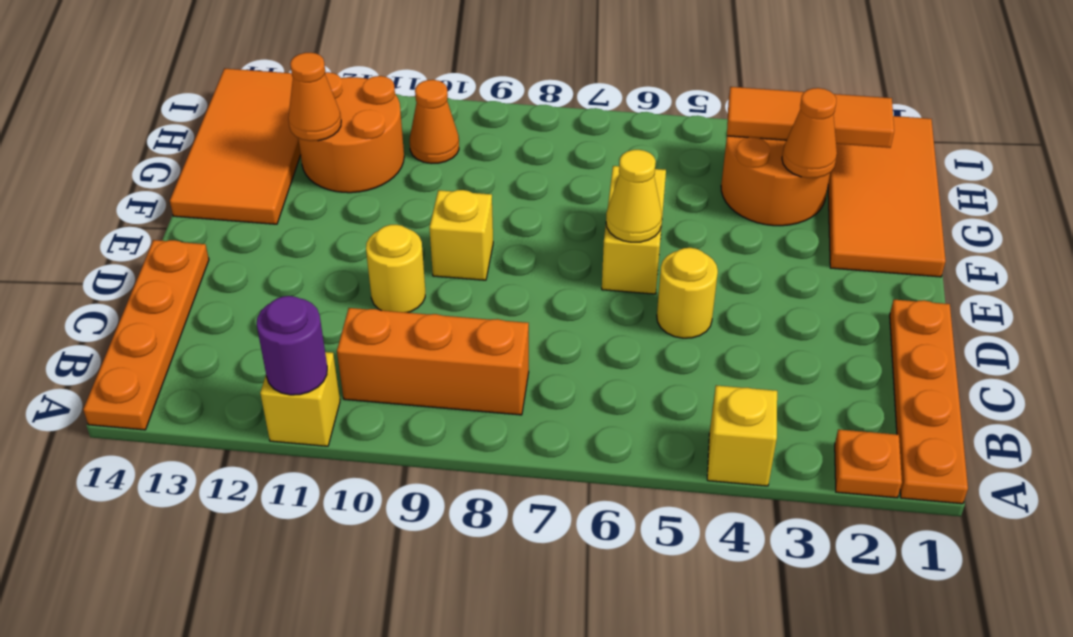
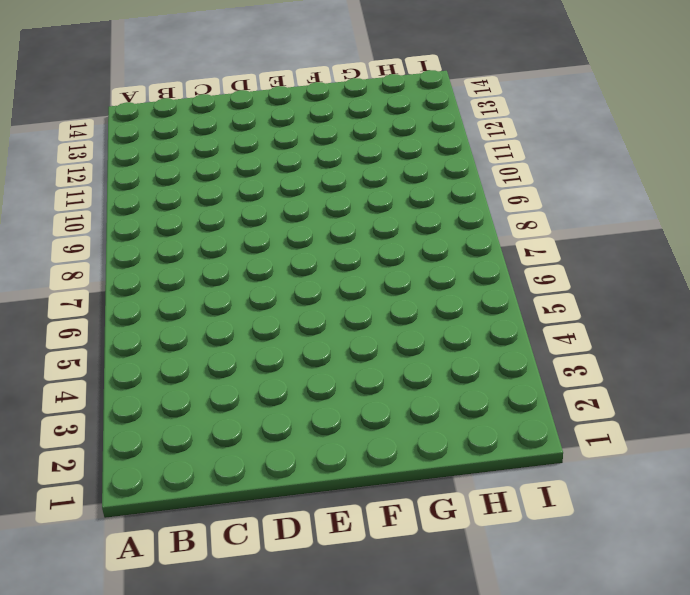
none -> orange plate A1:D1 level 1
none -> orange plate A2 level 1
none -> yellow brick A4 level 1

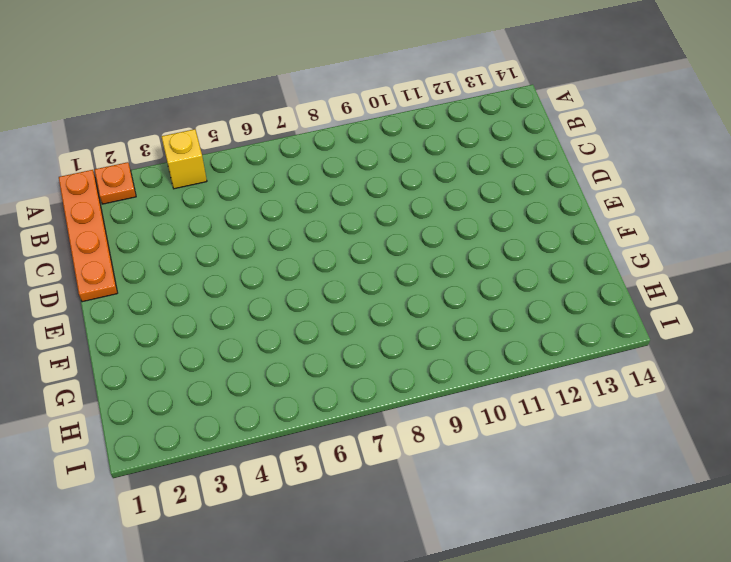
none -> yellow brick A11 level 1
none -> orange plate A14:D14 level 1
none -> orange brick B8:B10 level 1

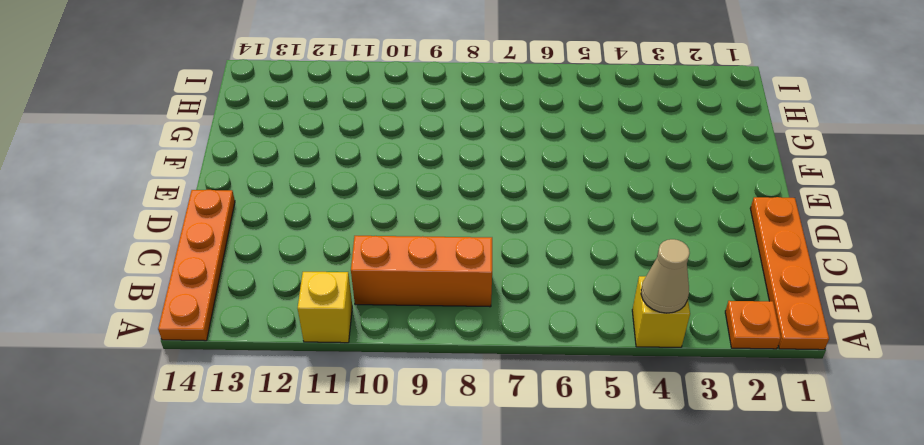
tan cone A4 level 2 -> none
none -> yellow round brick D5 level 1
none -> yellow round brick D10 level 1
none -> yellow brick E6:F6 level 1

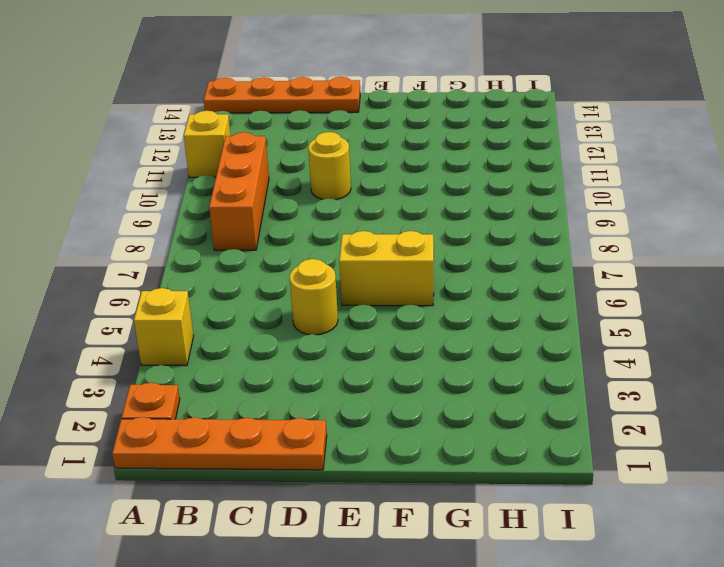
none -> yellow brick E9 level 1
none -> orange tile F1:I2 level 1
none -> orange tile F13:I14 level 1

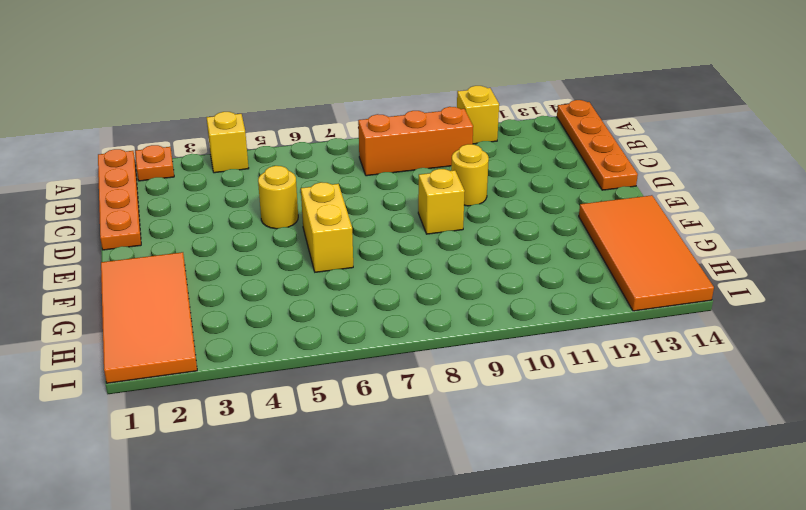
none -> orange round brick G3:H4 level 1
none -> orange round brick G11:H12 level 1
none -> orange cone H10 level 1

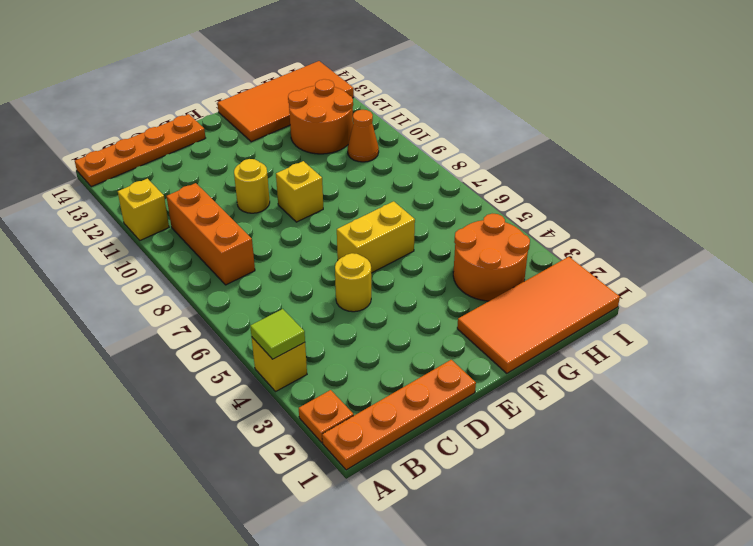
lime tile A4 level 2 -> none
none -> purple round brick A11 level 2
none -> yellow cone E6 level 2
none -> orange cone G3 level 2

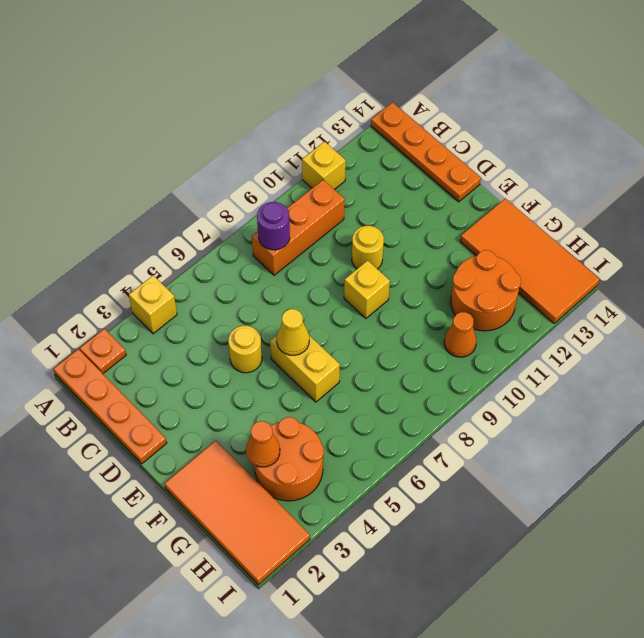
purple round brick B8 level 2 -> purple round brick A11 level 2
none -> orange cone G12 level 2
none -> orange tile H2:H4 level 2

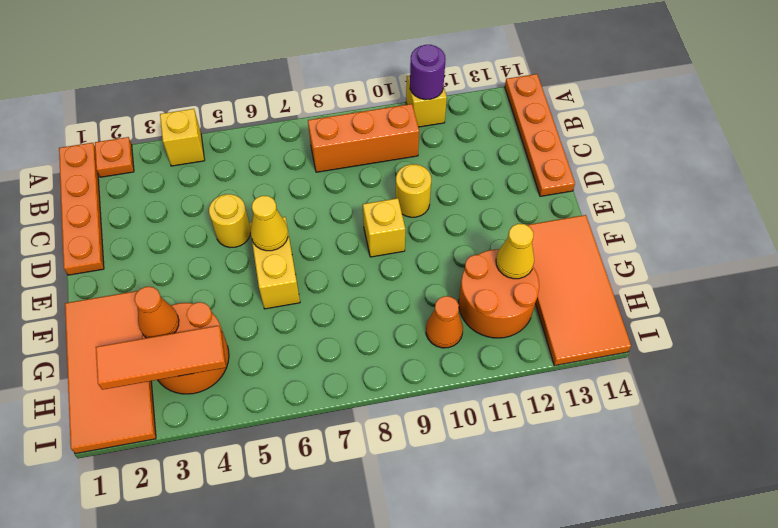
yellow cone G12 level 2 -> orange cone G12 level 2

